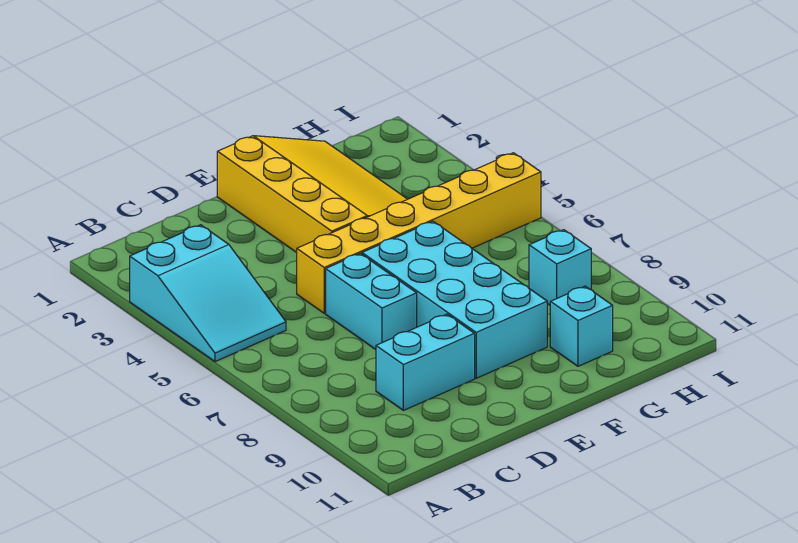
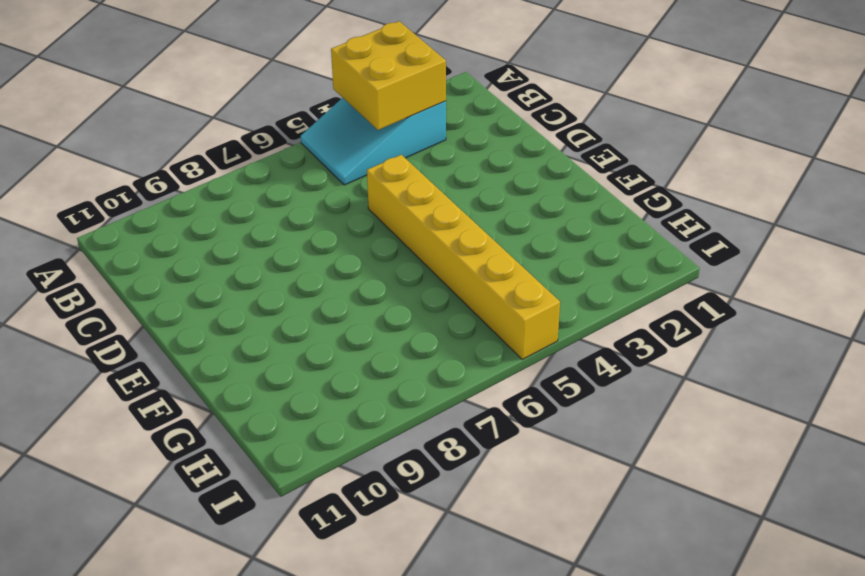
yellow brick A3:B4 level 2 -> none
none -> cyan brick C9:D9 level 1
none -> cyan brick D6:D7 level 1

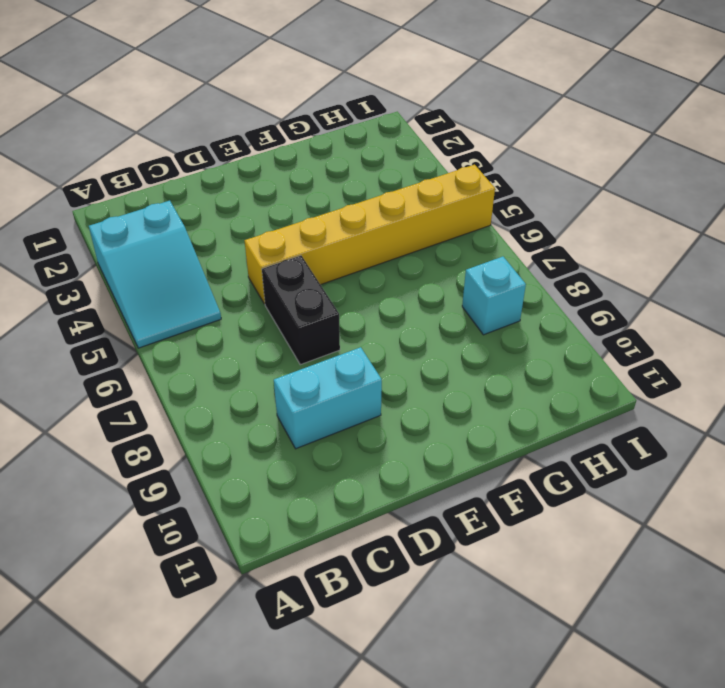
black brick D6:D7 level 1 -> cyan brick D6:D7 level 1
none -> yellow slope E1:G4 level 1 top E
none -> cyan brick E6:F9 level 1

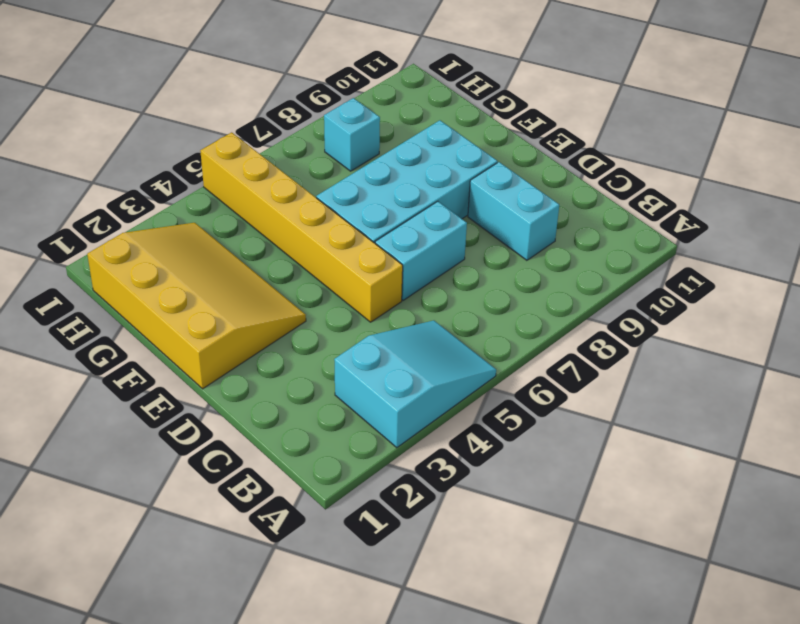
yellow slope E1:H3 level 1 top 1 -> yellow slope E1:G4 level 1 top E
none -> cyan brick G10 level 1

